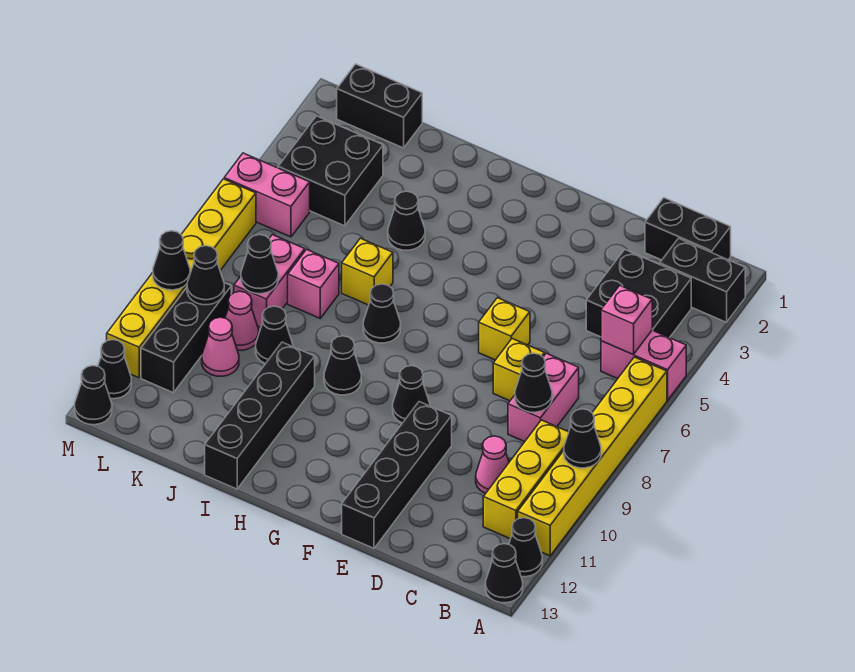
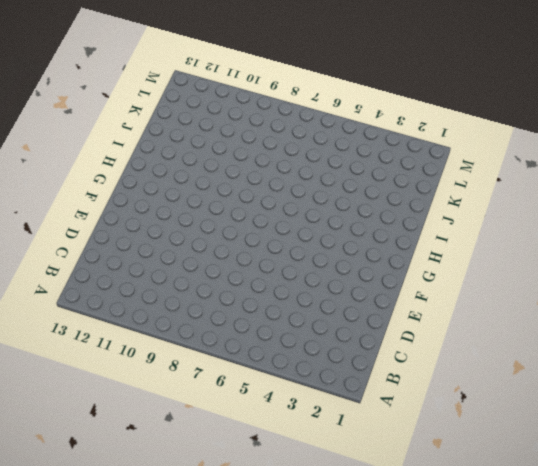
none -> black brick A2:B2 level 1
none -> pink brick A5:B5 level 1
none -> yellow brick A6:A11 level 1
none -> black cone A12 level 1

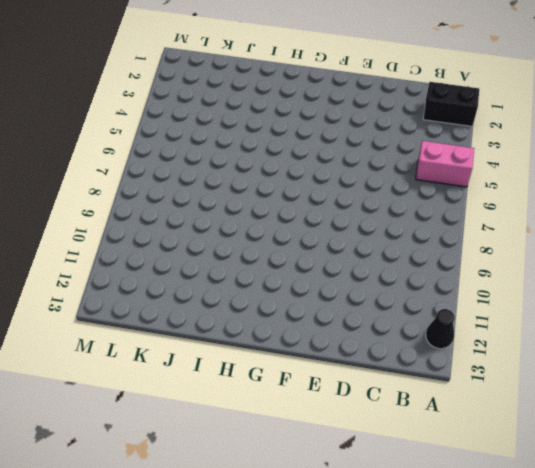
none -> yellow brick A6:A11 level 1
none -> black cone A13 level 1
none -> black brick B1:C1 level 1
none -> black brick B3:C4 level 1

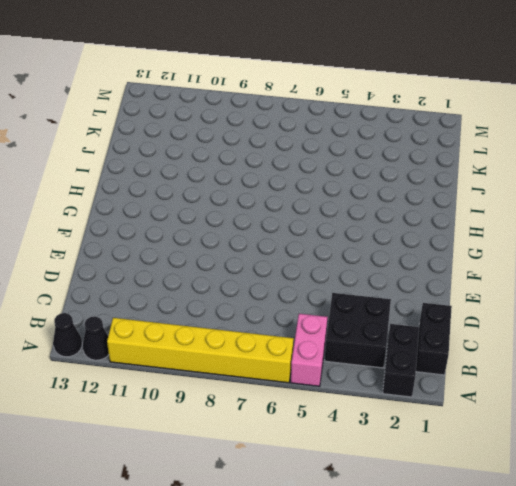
none -> yellow brick B9:B11 level 1
none -> pink brick C7:C8 level 1
none -> pink cone C10 level 1
none -> yellow brick D7 level 1

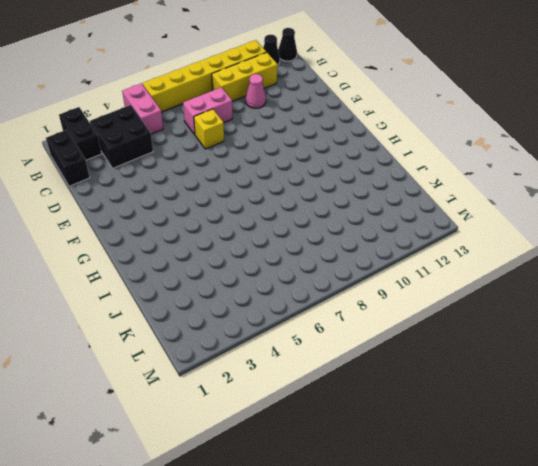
none -> yellow brick E6 level 1
none -> black brick E10:E13 level 1
none -> black cone F9 level 1
none -> black cone H7 level 1

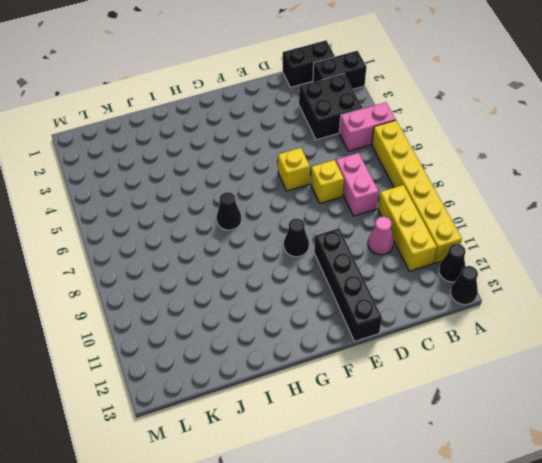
none -> black cone H9 level 1
none -> black cone I4 level 1
none -> yellow brick I6 level 1
none -> black brick I10:I13 level 1

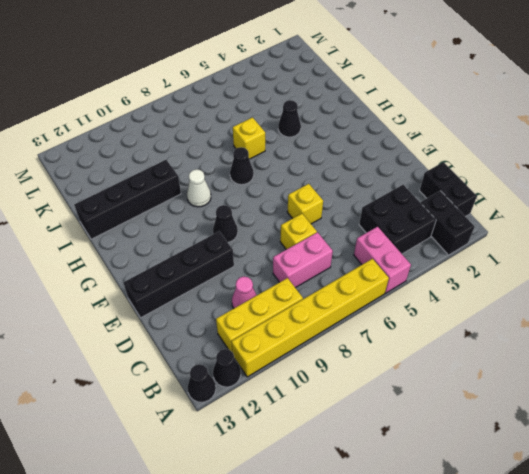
white cone H9 level 1 -> black cone H9 level 1
none -> pink brick J7 level 1
none -> black cone J9 level 1
none -> black brick K1:L1 level 1
none -> black brick K3:L4 level 1

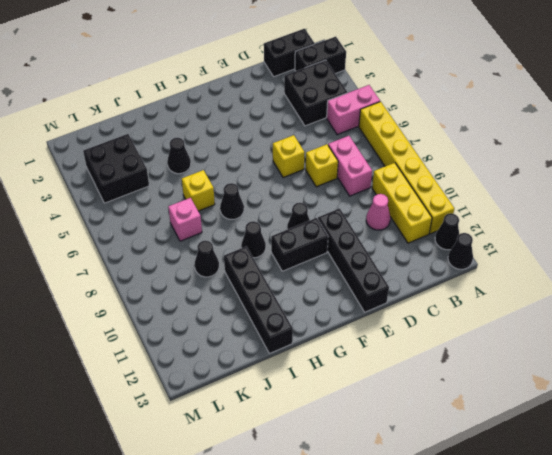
black brick F10:G10 level 1 -> black brick K1:L1 level 1
none -> pink brick K7:K8 level 1
none -> pink cone K9 level 1
none -> pink cone K10 level 1
none -> pink brick L5:M5 level 1

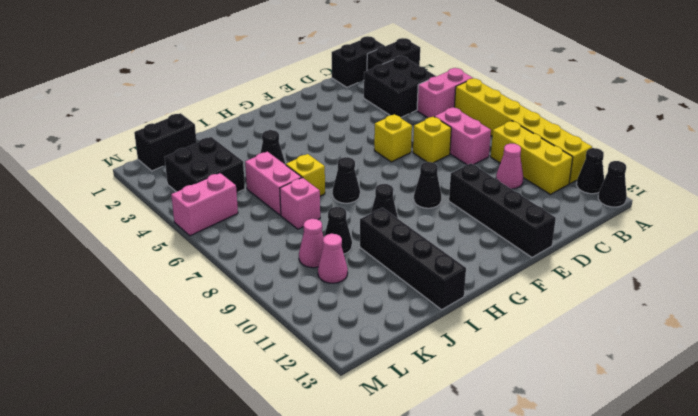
pink brick J5:J6 level 1 -> pink brick K7:K8 level 1
none -> black brick L9:L11 level 1
none -> yellow brick M6:M11 level 1
none -> black cone M12 level 1
none -> black cone M13 level 1

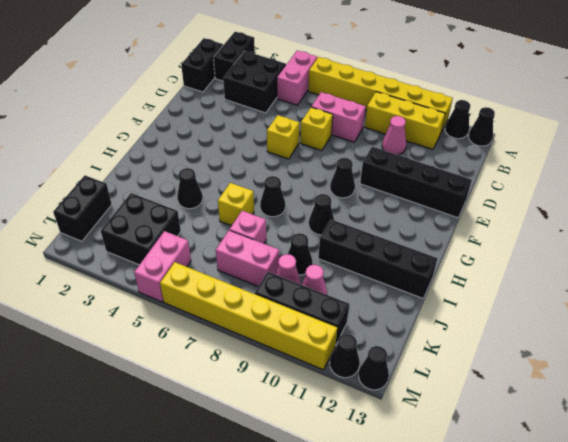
none -> black cone A9 level 2
none -> pink brick B5 level 2
none -> black cone C8 level 2
none -> black cone K8 level 2

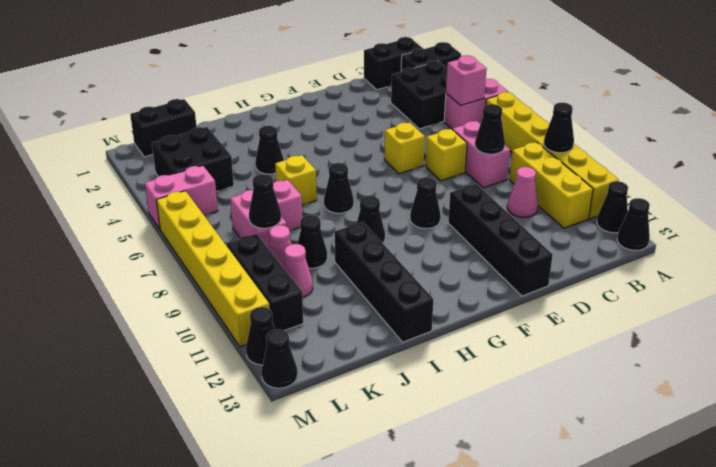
none -> black cone L9 level 2
none -> black cone M9 level 2

